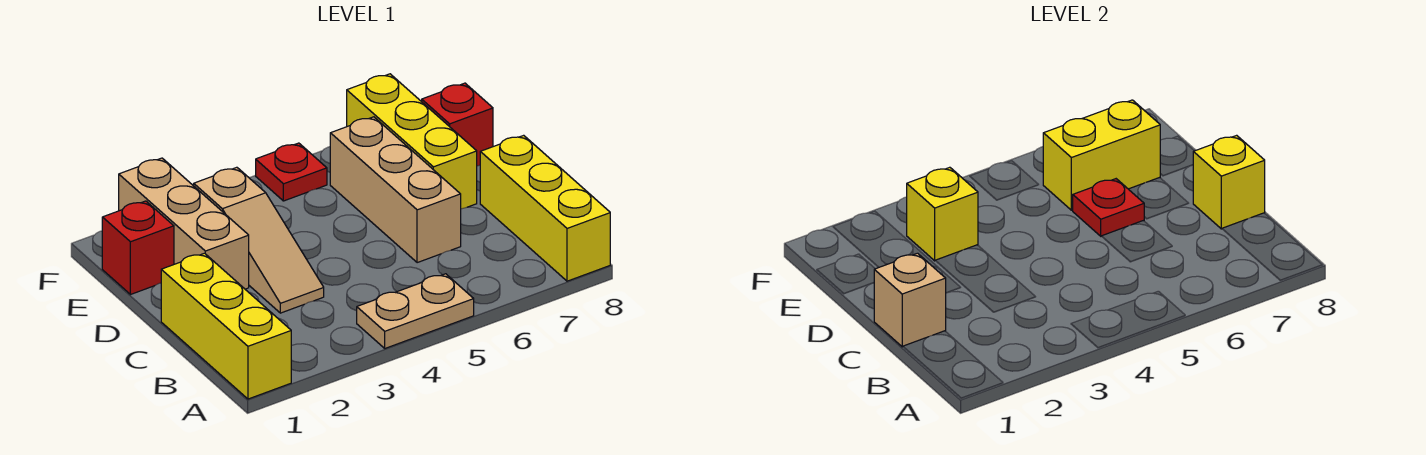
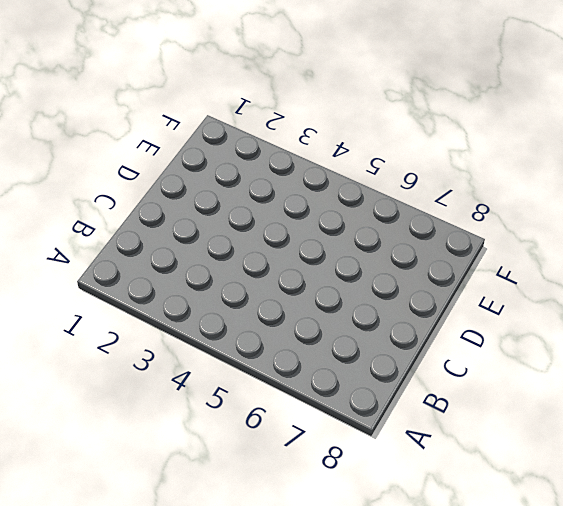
none -> yellow brick A1:C1 level 1
none -> tan plate A4:A5 level 1
none -> yellow brick A8:C8 level 1

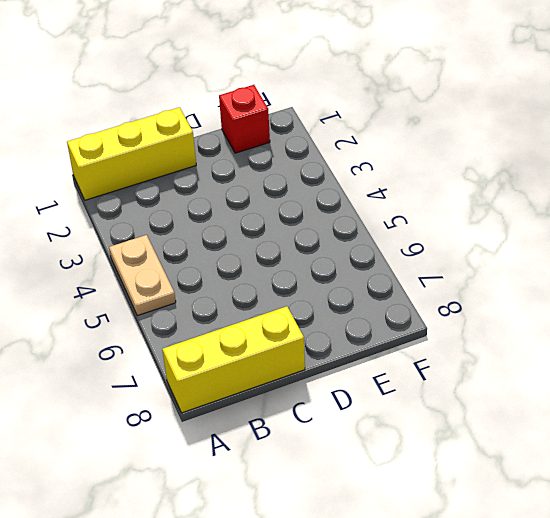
none -> tan slope C3:E3 level 1 top E
none -> tan brick C6:E6 level 1
none -> tan brick D2:F2 level 1

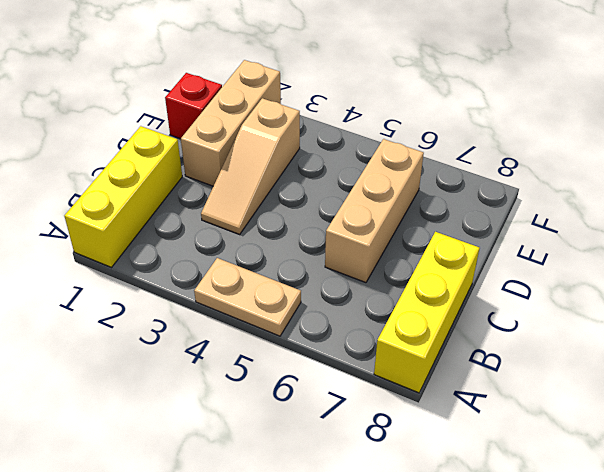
none -> yellow brick D7:F7 level 1
none -> red brick E8 level 1
none -> red plate F5 level 1

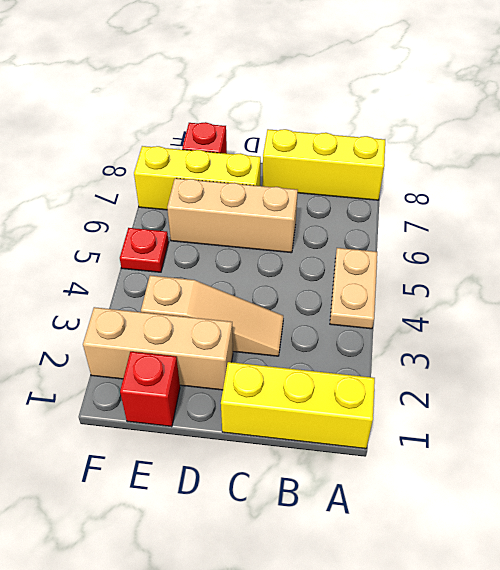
none -> tan brick C1 level 2
none -> yellow brick C8 level 2
none -> red plate D6 level 2

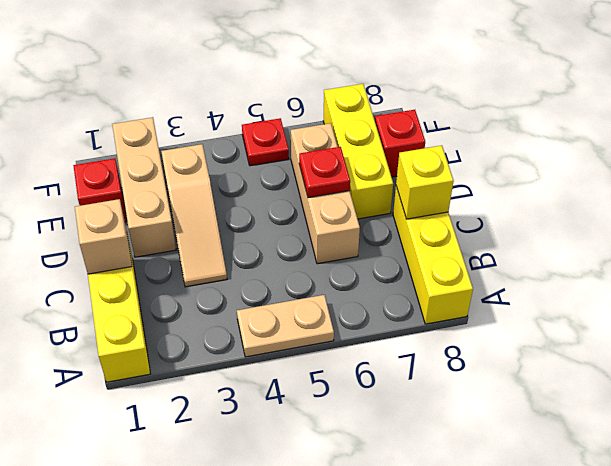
none -> yellow brick E3 level 2
none -> yellow brick E6:E7 level 2

